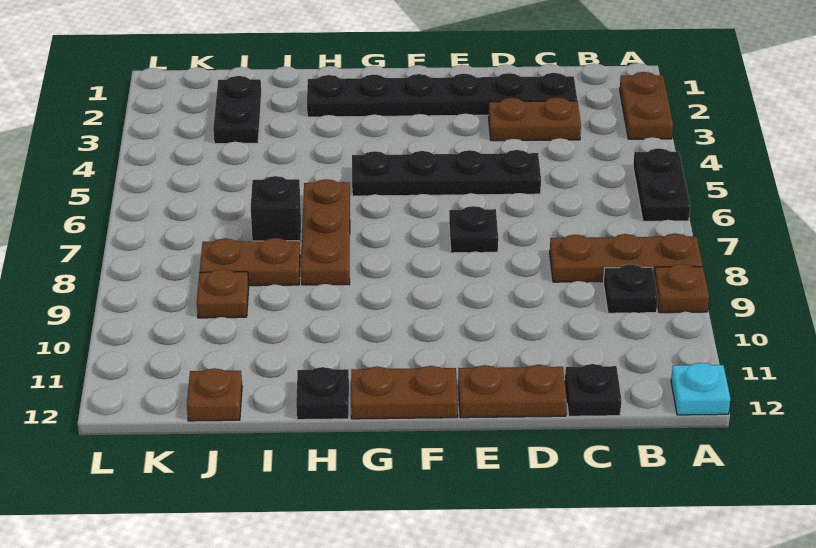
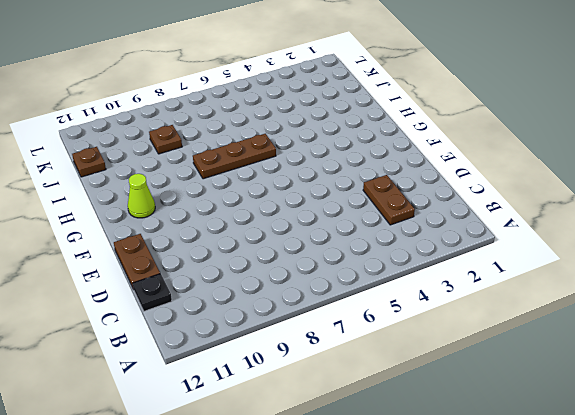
lime cone G11 level 1 -> none
none -> brown plate A2:A3 level 1
none -> black plate A5:A6 level 1
none -> brown plate A8:C8 level 1

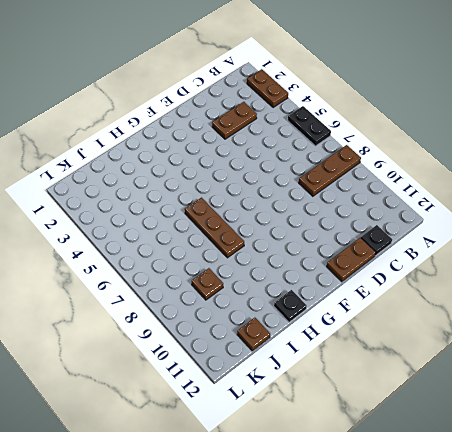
none -> brown plate A9 level 1
none -> cyan plate A12 level 1
none -> black plate B9 level 1

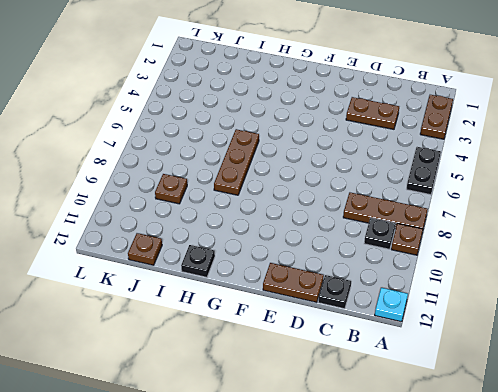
none -> black plate C2:H2 level 1
none -> black plate D5:G5 level 1
none -> black plate E7 level 1

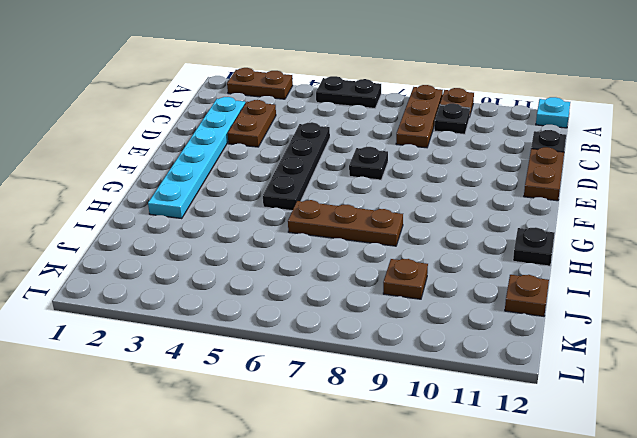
cyan plate C2:H2 level 1 -> black plate C2:H2 level 1
none -> brown plate F12:G12 level 1
none -> black brick I7 level 1
none -> brown plate I8:J8 level 1

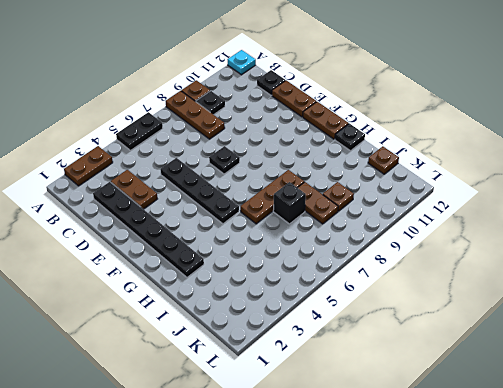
none -> black plate J2:J3 level 1

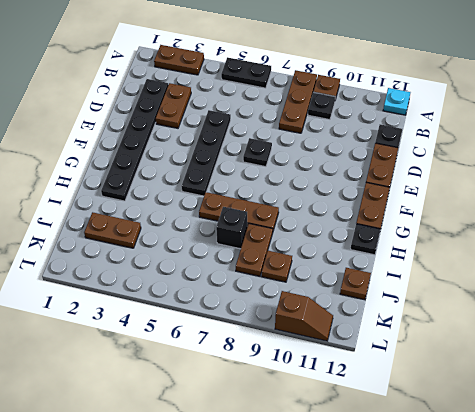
brown plate J2:J3 level 1 -> black plate J2:J3 level 1
brown slope L10:L11 level 1 top 10 -> none

